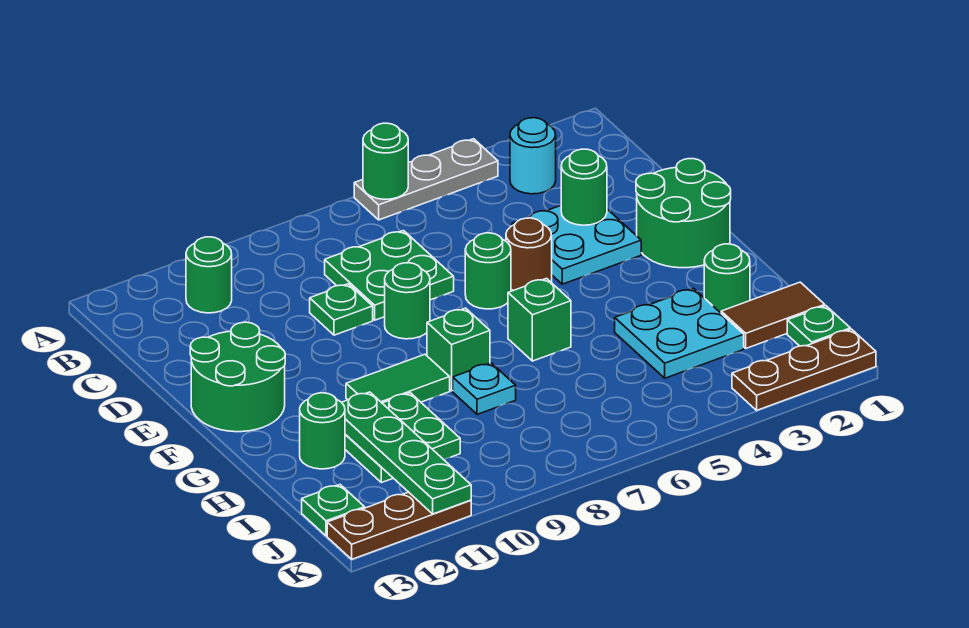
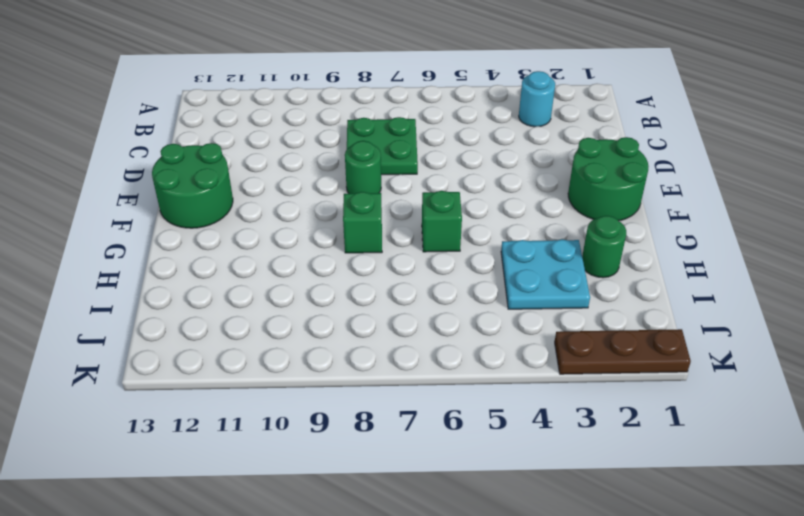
none -> grey plate A4:A6 level 1
none -> green round brick B11 level 1
none -> cyan plate D3:E4 level 1

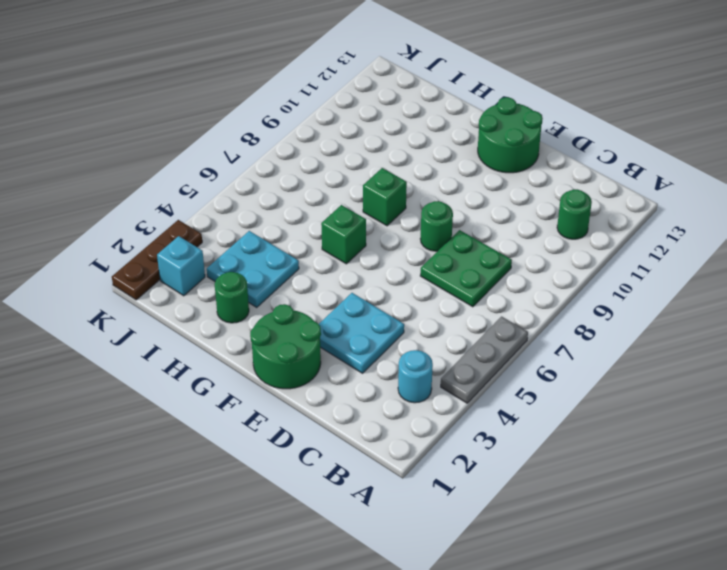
cyan brick J2 level 1 -> none
none -> green plate D9 level 1
none -> brown round brick E5 level 1
none -> green round brick E6 level 1

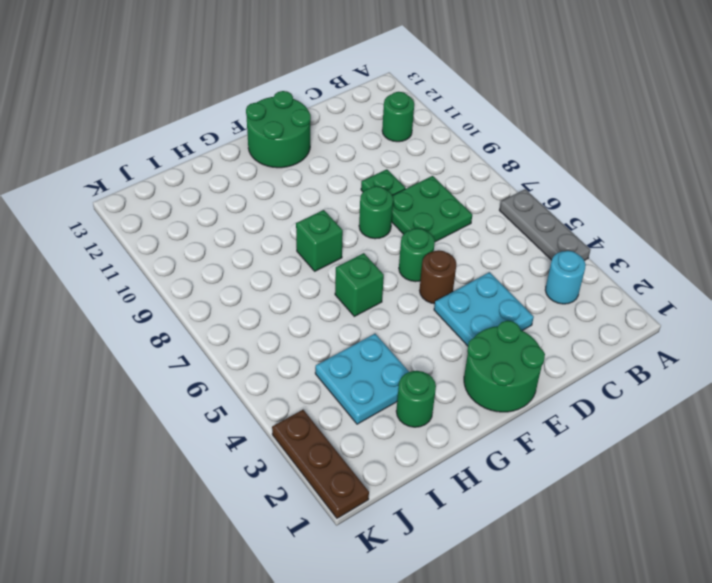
none -> green tile G9:G10 level 1
none -> cyan plate H8 level 1
none -> green plate H10:I11 level 1

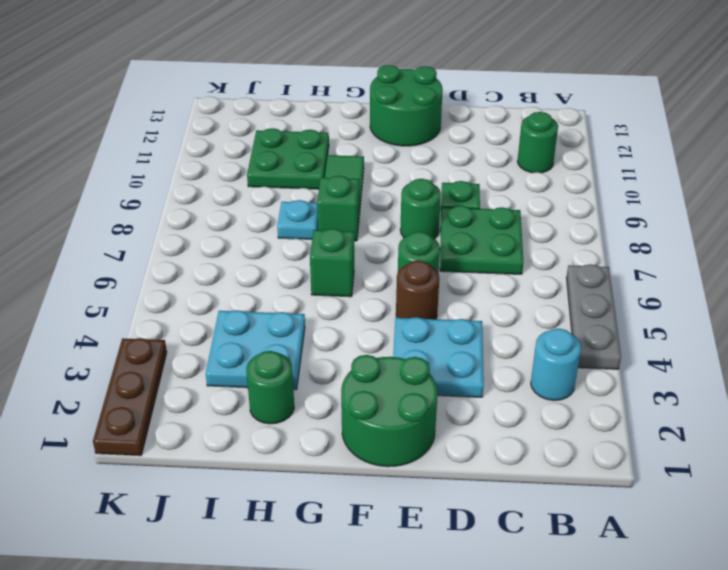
none -> green round brick H12 level 1
none -> brown tile I1:I2 level 1
none -> green plate J1 level 1

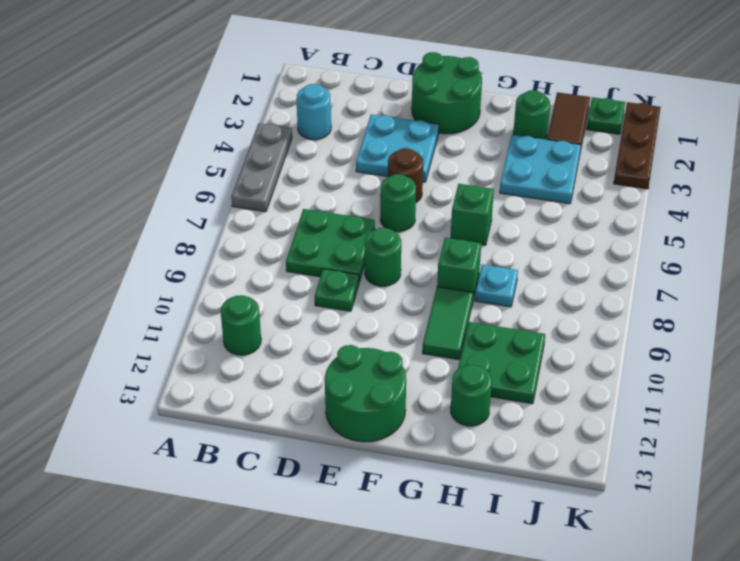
none -> green plate J13 level 1
none -> brown plate K11:K13 level 1
none -> green round brick A6 level 2

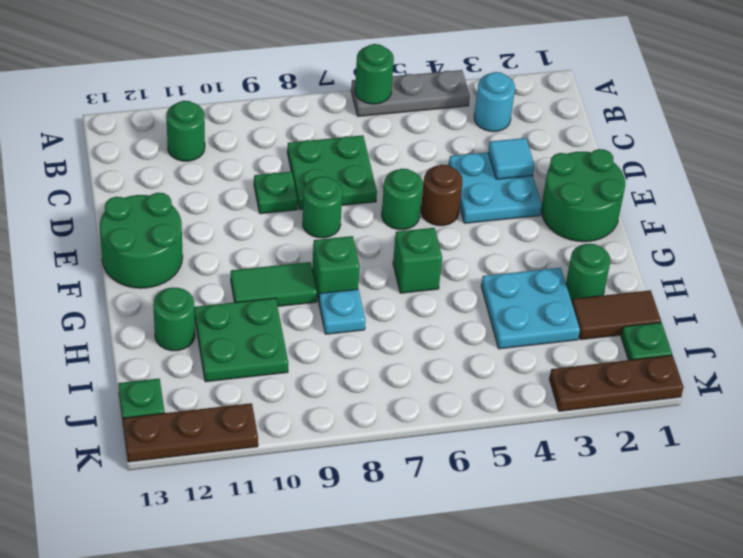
cyan tile D3 level 2 -> green round brick D3 level 2
none -> green plate H11:K11 level 2

